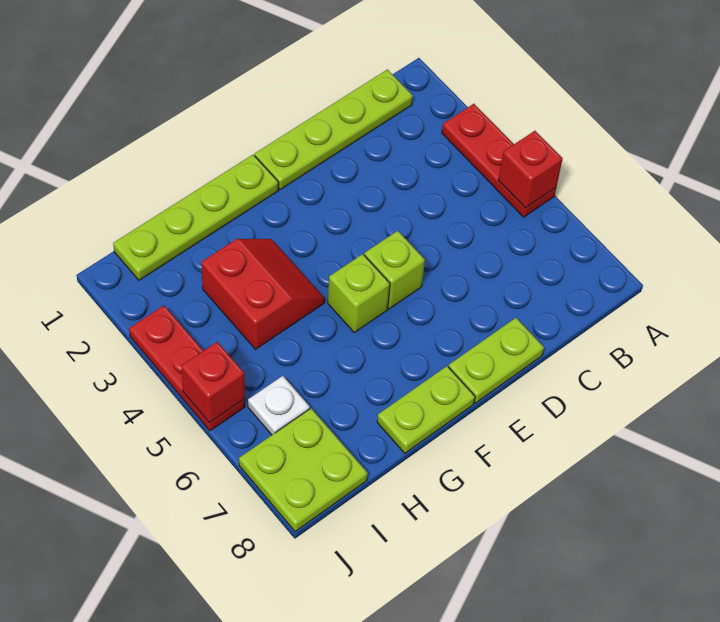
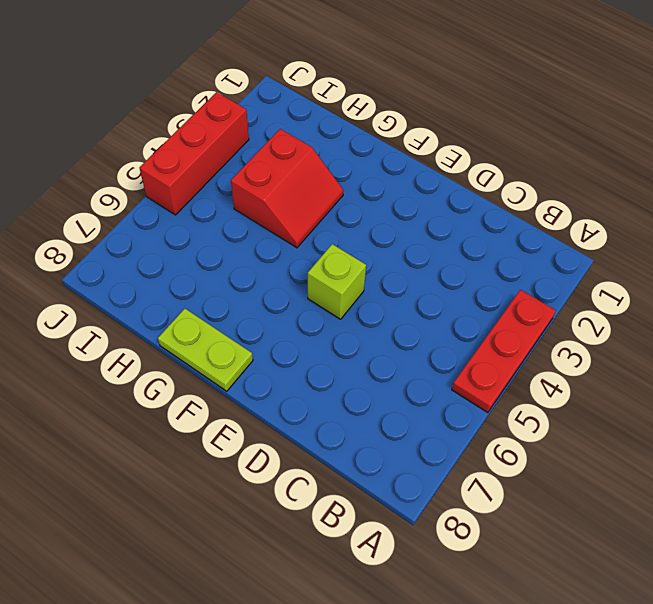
red brick J3:J5 level 1 -> red plate J3:J5 level 1
none -> lime plate B1:E1 level 1
none -> lime plate D8:E8 level 1
none -> lime plate F1:I1 level 1

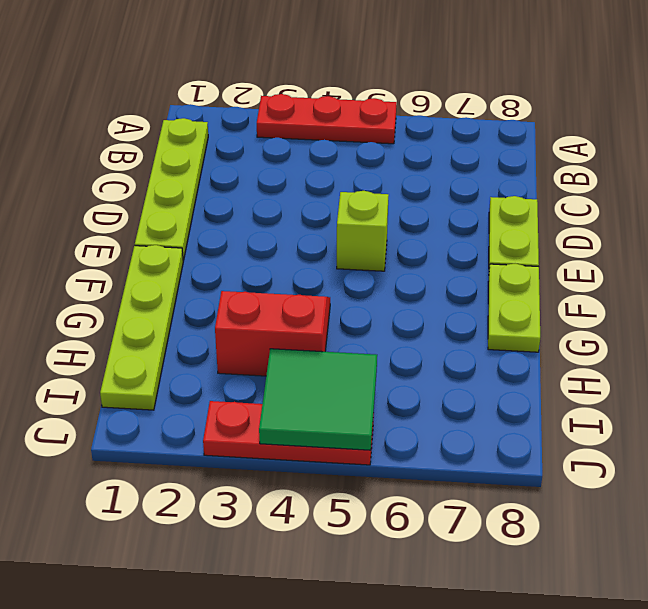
green tile I4:J5 level 2 -> red brick J5 level 2
none -> lime brick F5 level 1
none -> white plate I6 level 1
none -> lime plate I7:J8 level 1

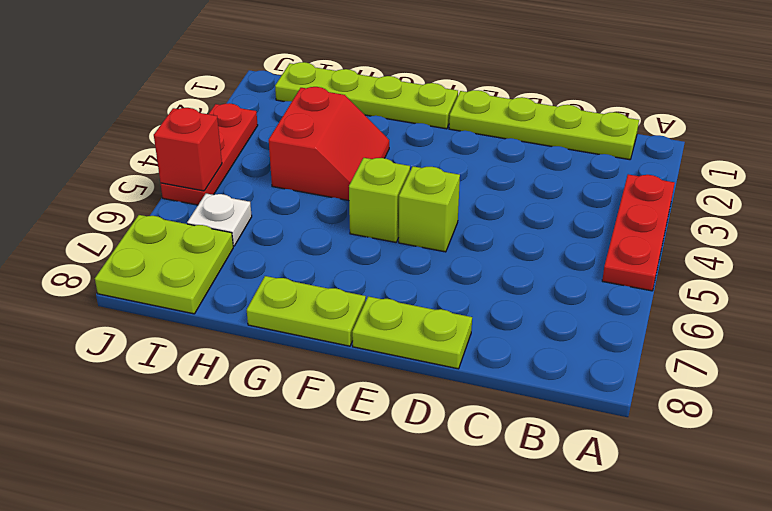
none -> red brick A5 level 2

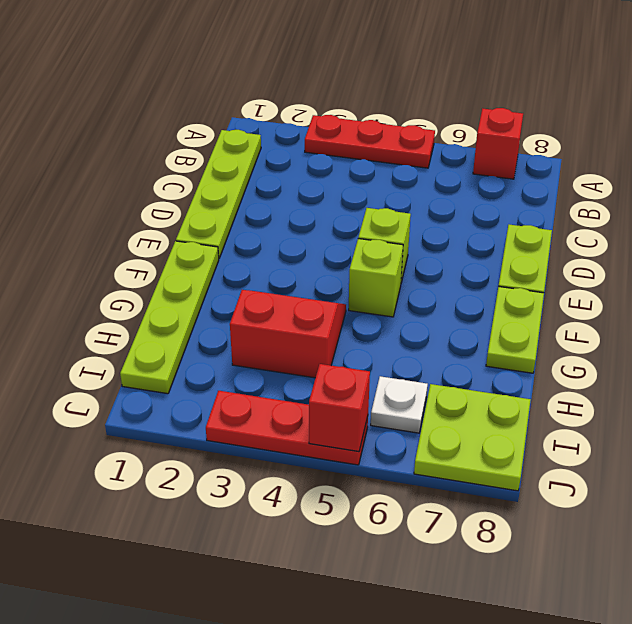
red brick A7 level 1 -> red brick A5 level 2

